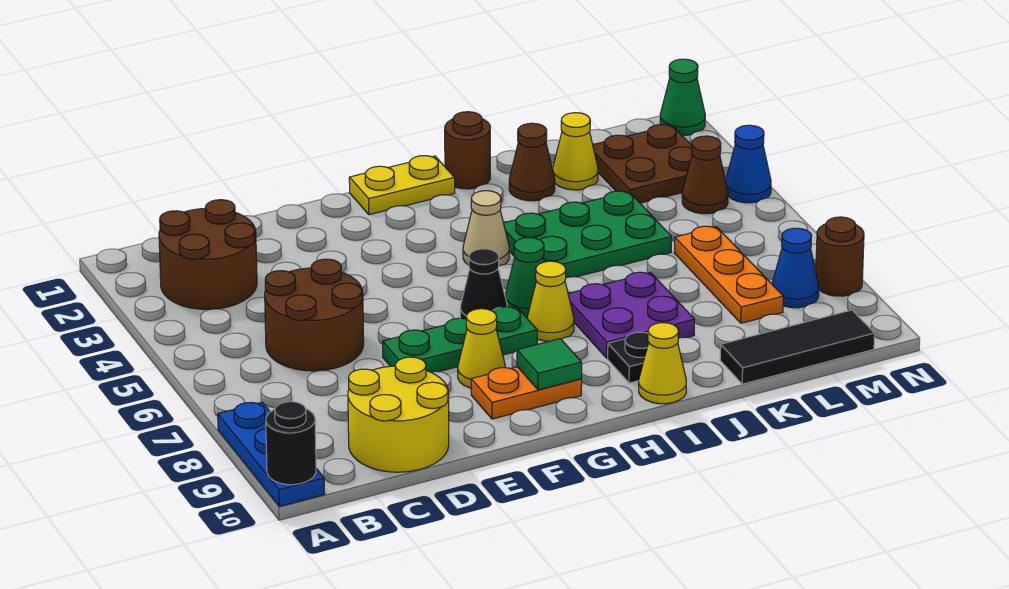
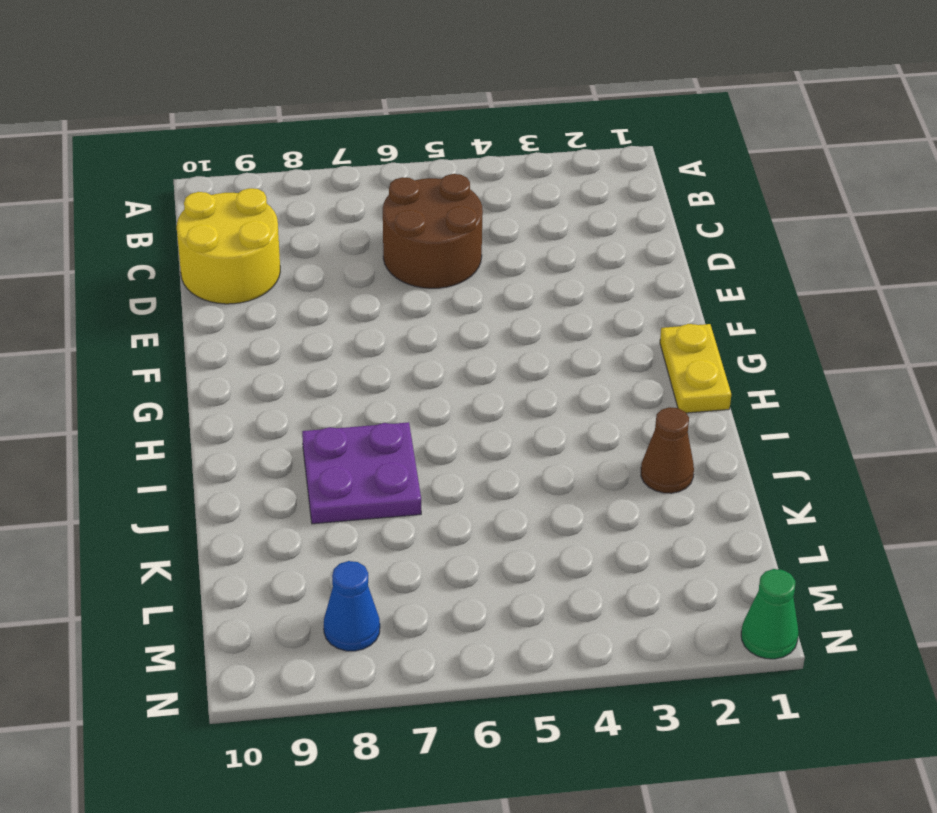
none -> blue plate A8:A10 level 1
none -> brown round brick B2:C3 level 1
none -> green plate E7:G7 level 1

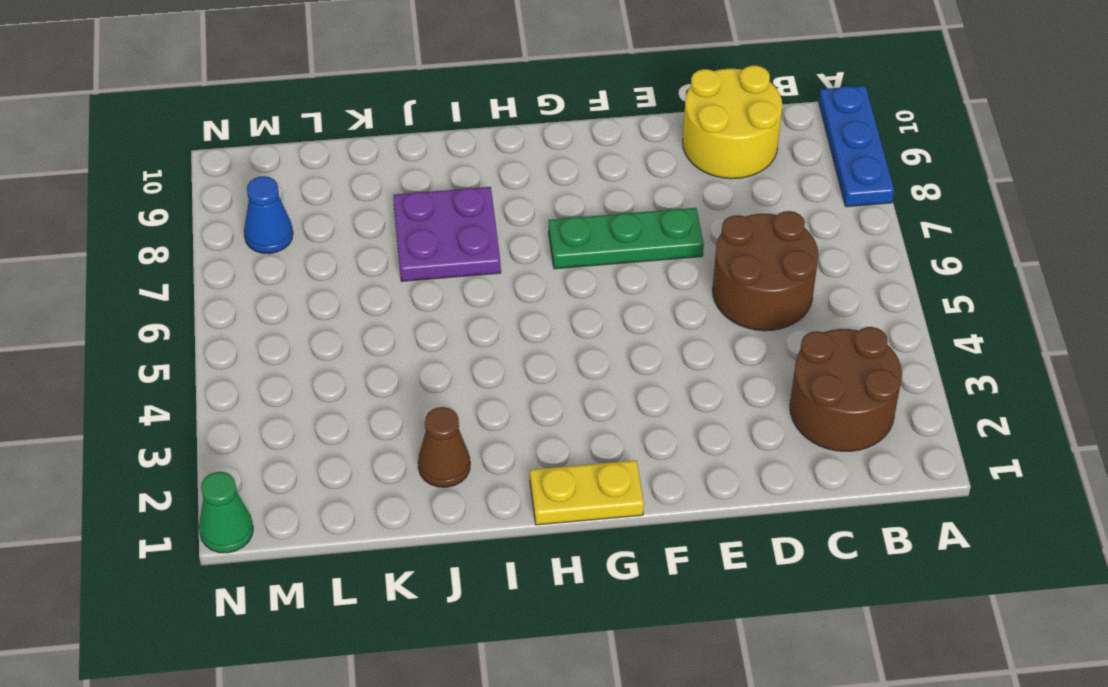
none -> yellow cone F8 level 1
none -> orange plate F9:G9 level 1
none -> black cone G6 level 1

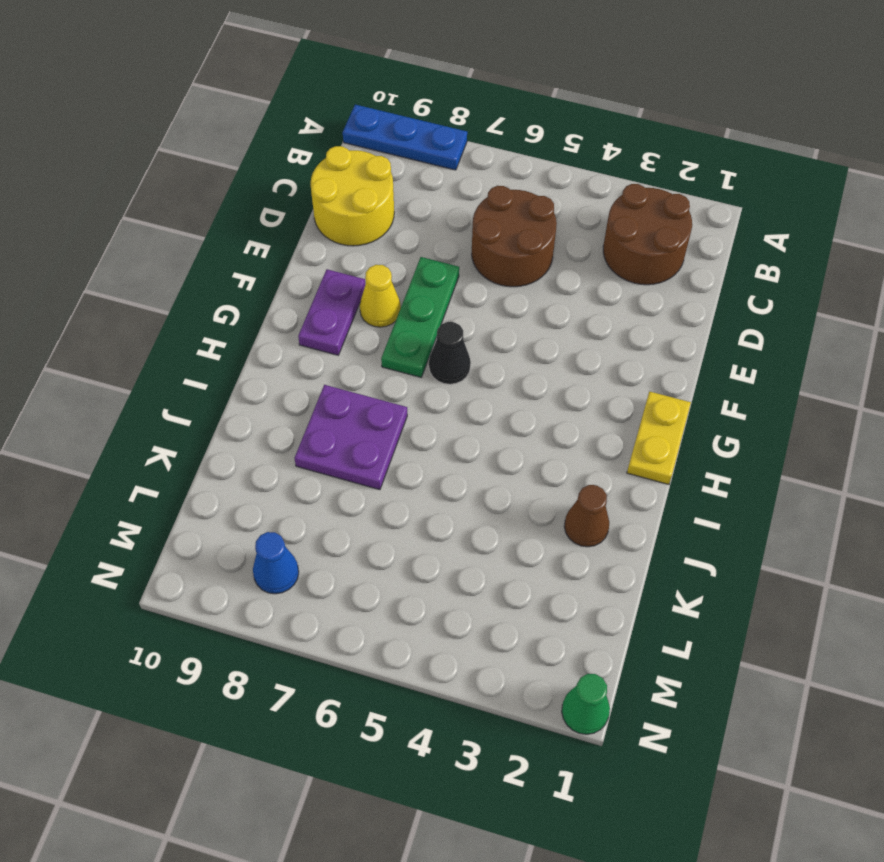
purple plate F9:G9 level 1 -> orange plate F9:G9 level 1
none -> tan cone H4 level 1
none -> green cone H6 level 1
none -> yellow cone H7 level 1

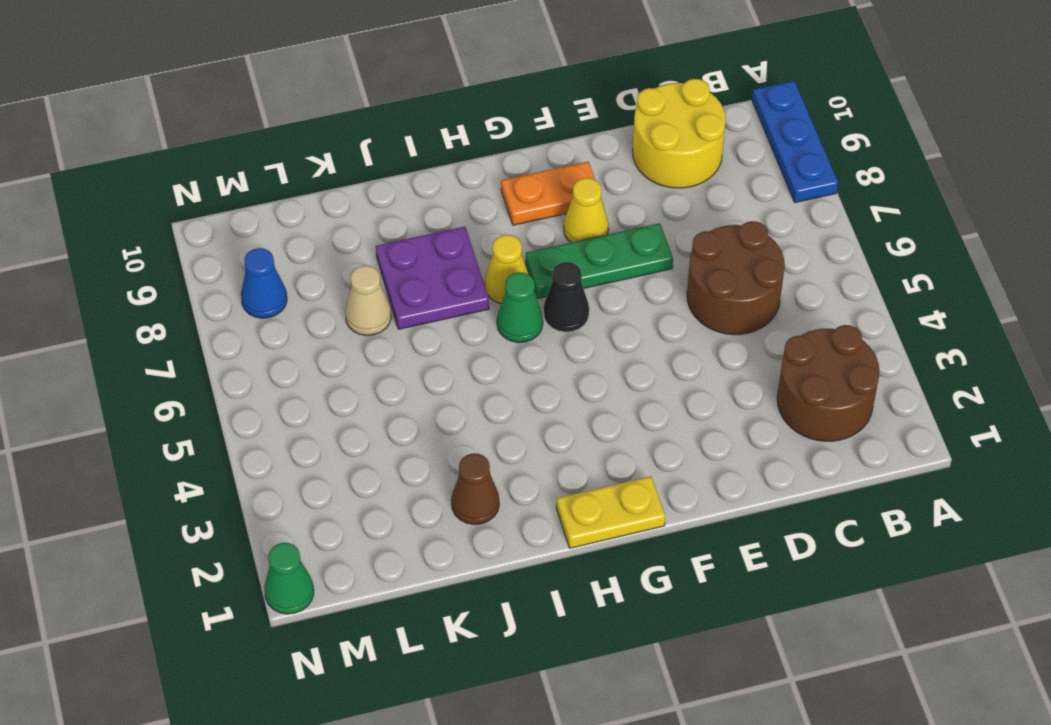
tan cone K7 level 1 -> tan cone H4 level 1
none -> brown round brick I1 level 1
none -> green plate I4:K5 level 1
none -> black plate I9 level 1

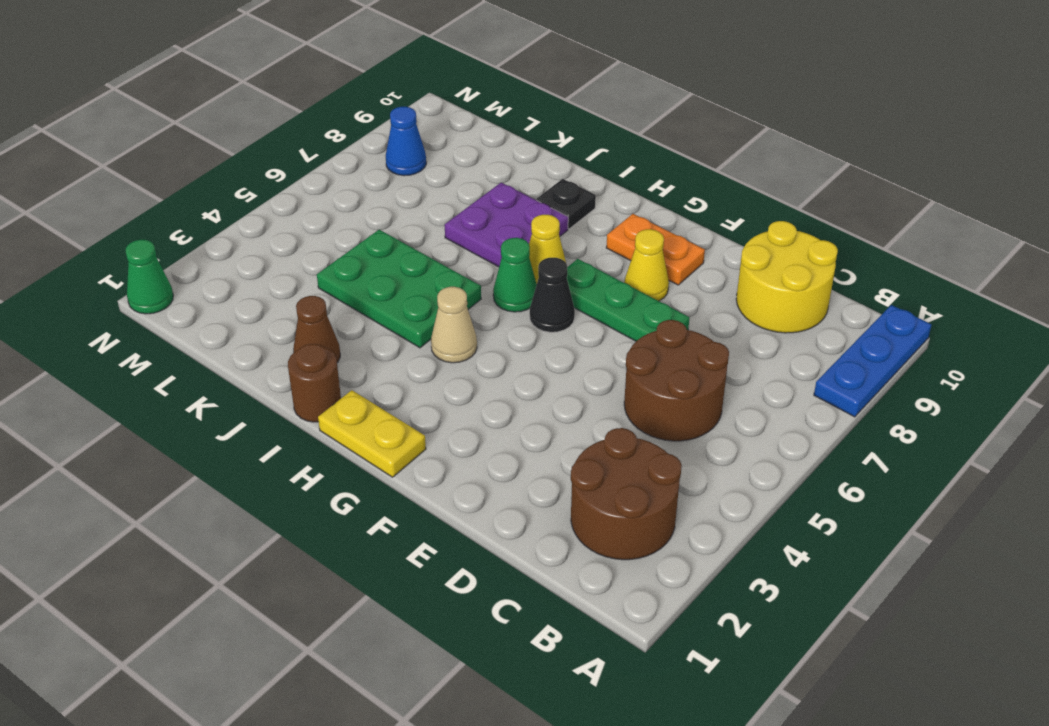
none -> yellow cone I10 level 1
none -> yellow cone K2 level 1
none -> black tile K10:M10 level 1

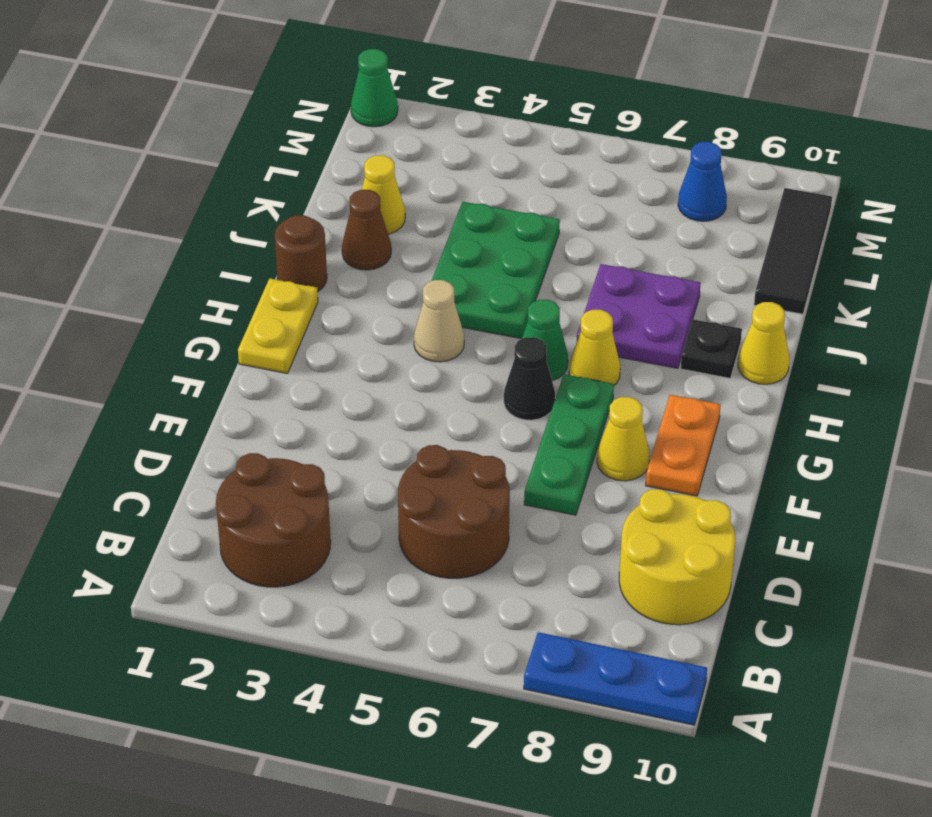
none -> brown plate L2:M3 level 1
none -> orange plate L6:L8 level 1
none -> brown cone M4 level 1

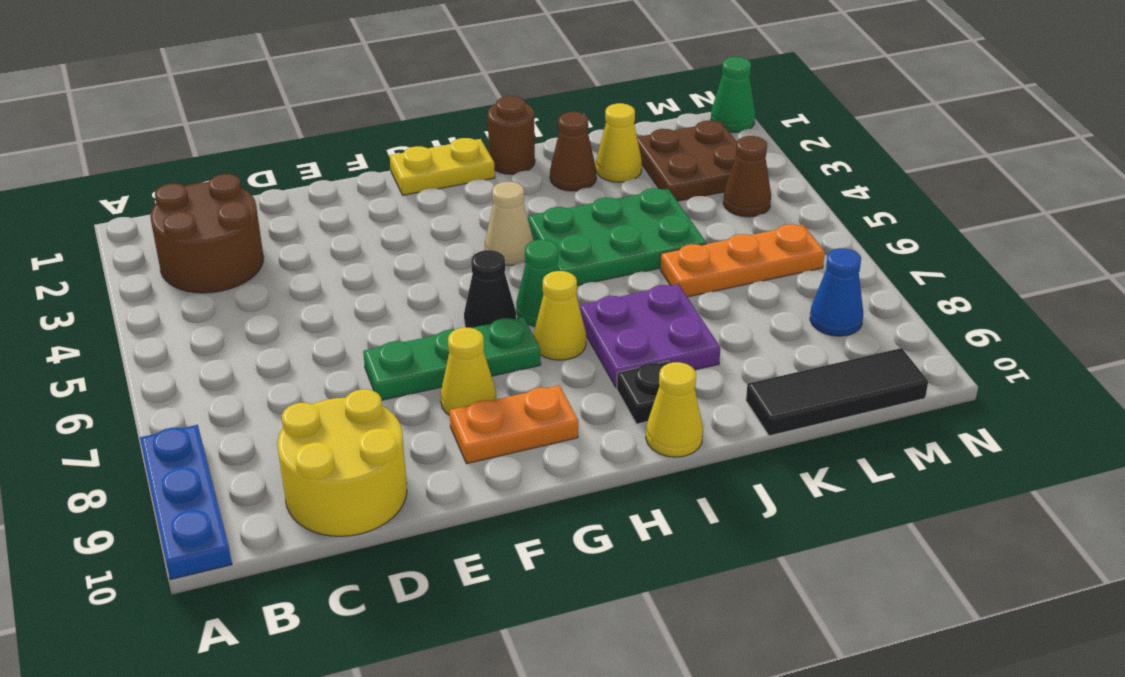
orange plate K6:M6 level 1 -> orange plate L6:L8 level 1
none -> brown round brick C5:D6 level 1
none -> blue cone N4 level 1
none -> brown round brick N8 level 1

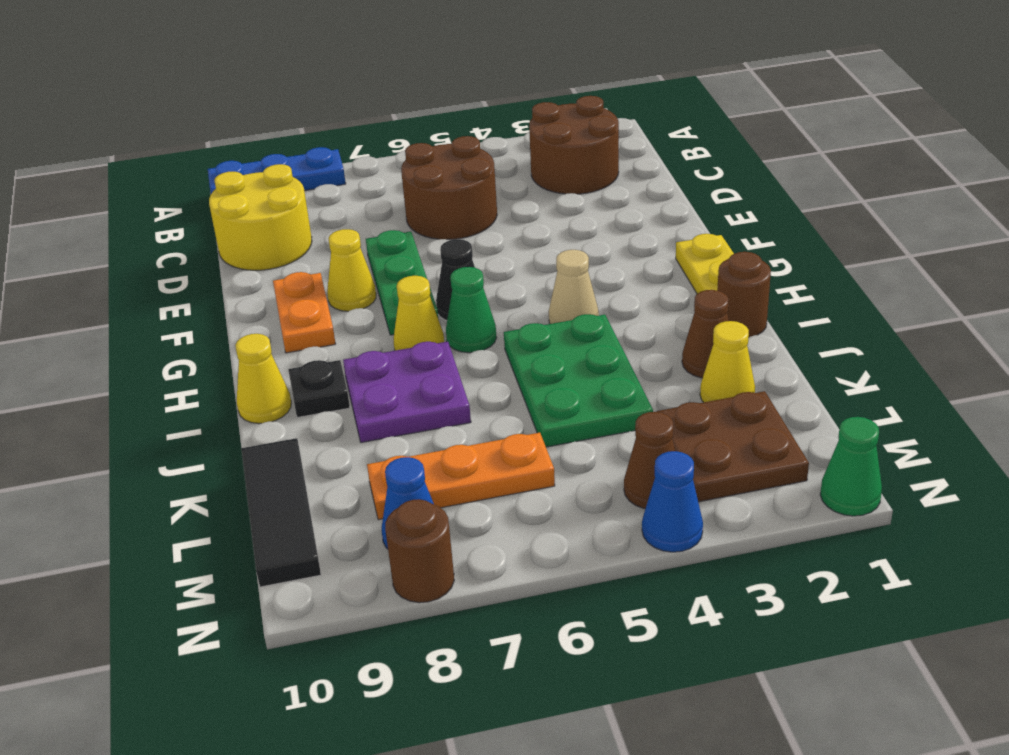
none -> black round brick A10 level 2
none -> green tile G9 level 2

